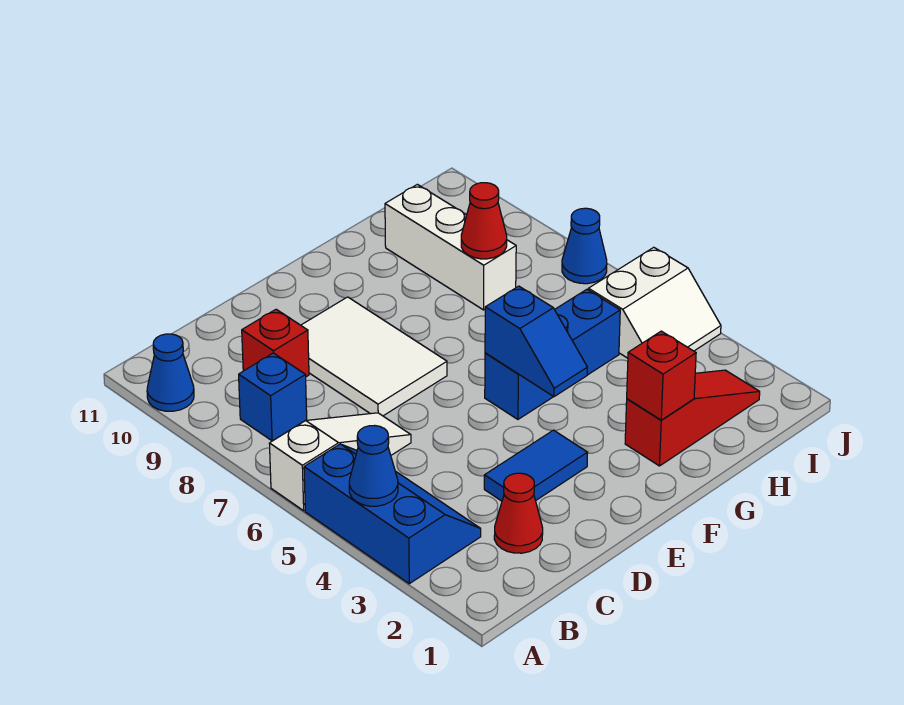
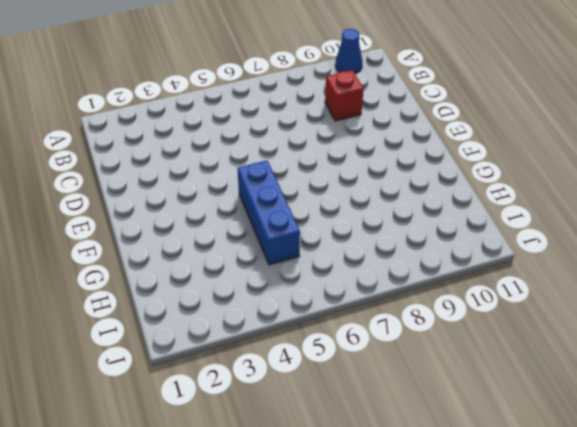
none -> blue slope A3:B5 level 1 top A
none -> white slope A6:C6 level 1 top A
none -> blue brick B8 level 1

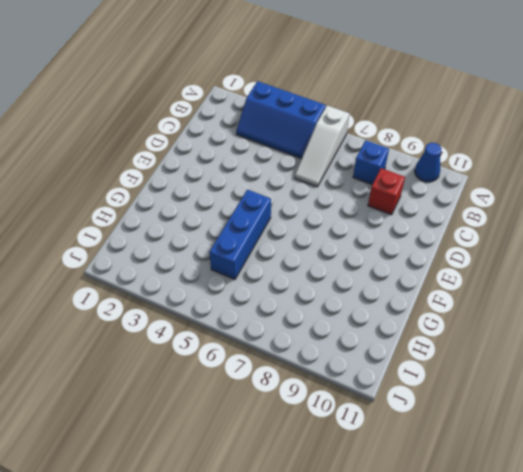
none -> red cone C2 level 1
none -> blue tile D3:E3 level 1
none -> white tile D7:E9 level 1

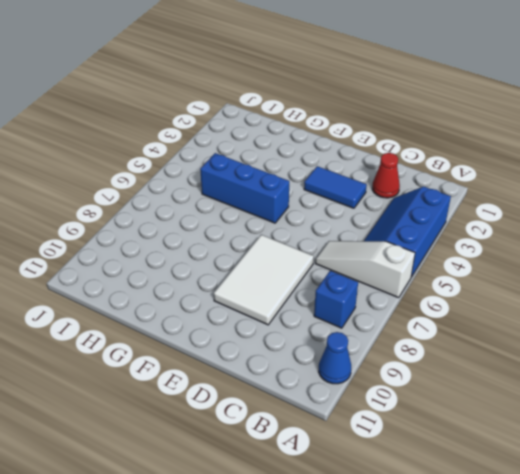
none -> red brick C9 level 1
none -> red slope G2:I2 level 1 top G
none -> white brick H8:H10 level 1

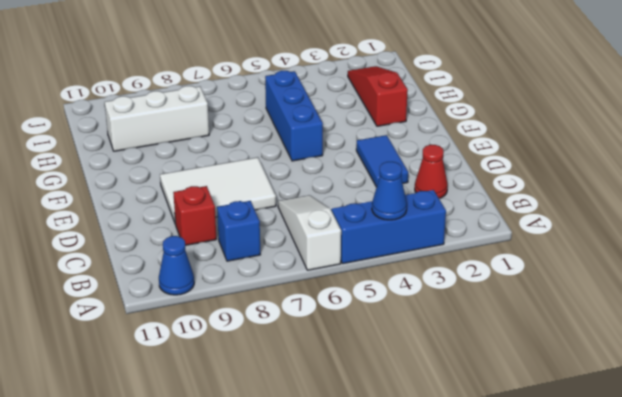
none -> white slope I4:J5 level 1 top 5
none -> blue cone J7 level 1
none -> blue slope F4:F5 level 2 top 5

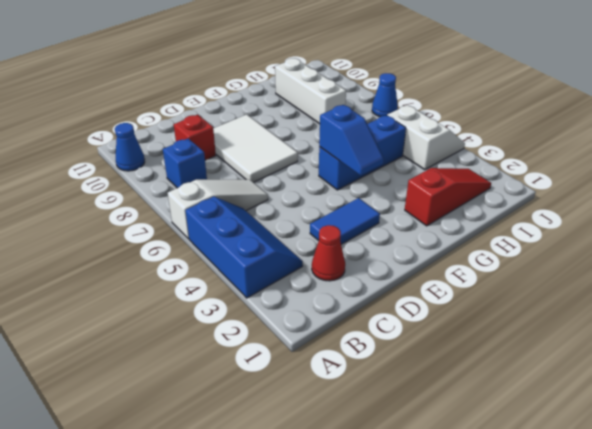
white slope I4:J5 level 1 top I -> white slope I4:J5 level 1 top 5
none -> blue cone A4 level 2
none -> red brick G2 level 2
none -> red cone H8 level 2

